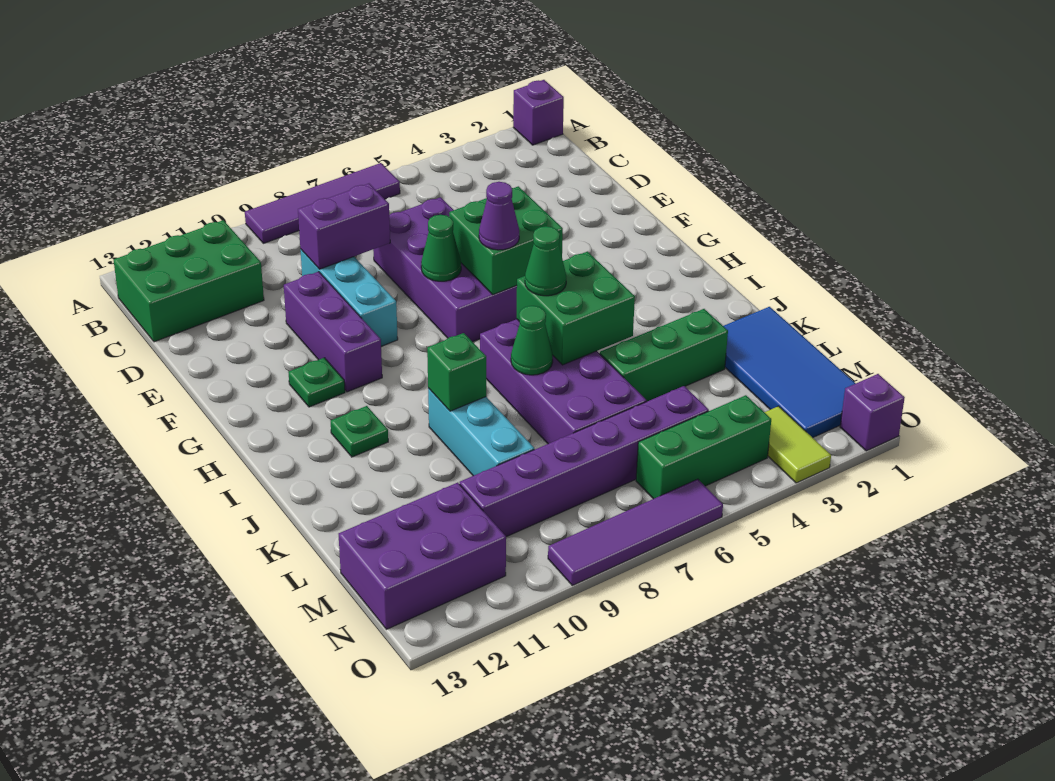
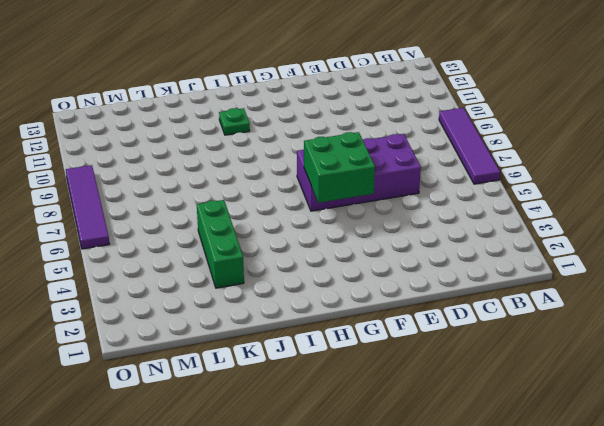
none -> purple brick A1 level 1
none -> green brick B11:C13 level 1
none -> cyan brick D9:F9 level 1

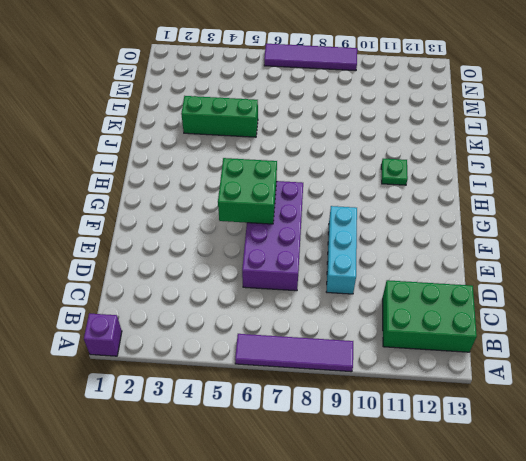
none -> purple brick E10:G10 level 1
none -> green plate G11 level 1
none -> purple brick I6:L7 level 1

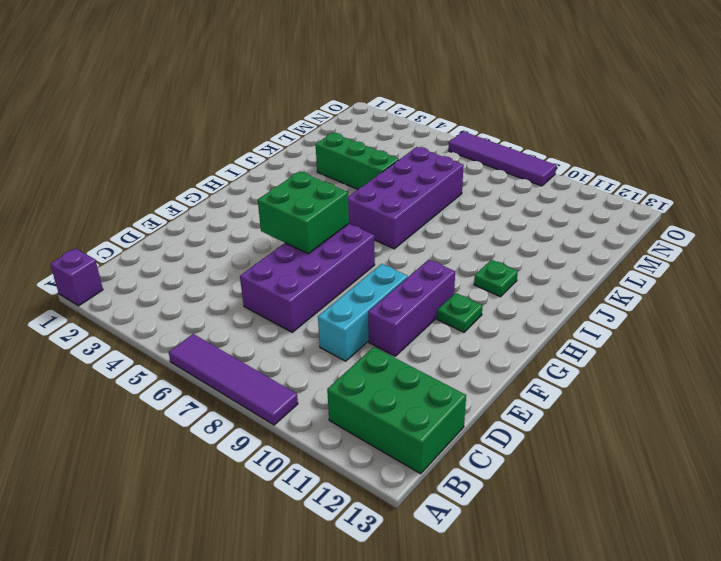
none -> cyan brick J9:L9 level 1
none -> blue tile K1:N2 level 1
none -> purple brick M5:M10 level 1

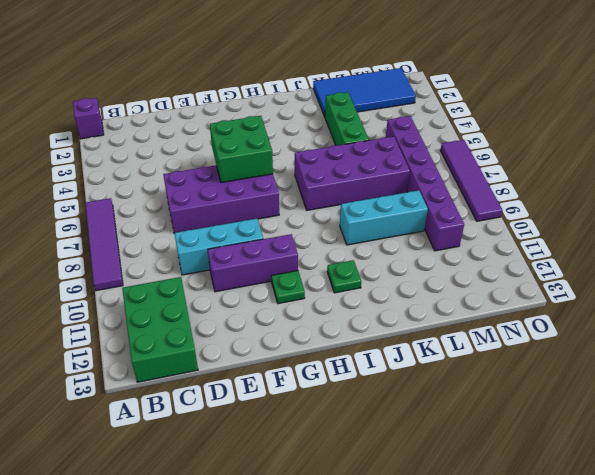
none -> purple brick M11:N13 level 1
none -> lime tile N3:O3 level 1
none -> green brick N4:N6 level 1

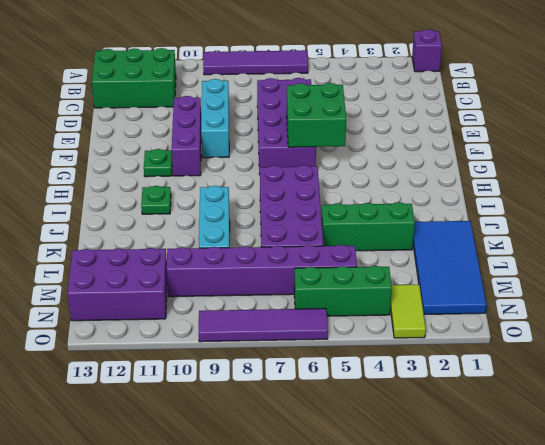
none -> purple brick O1 level 1
none -> purple brick D8:D9 level 2
none -> green cone F7 level 2

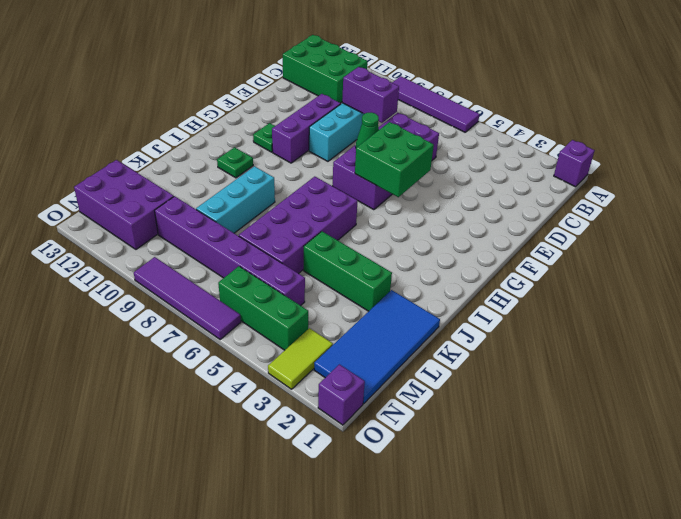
none -> green brick I5:J6 level 2
none -> green cone J7 level 2
none -> green brick J9 level 2

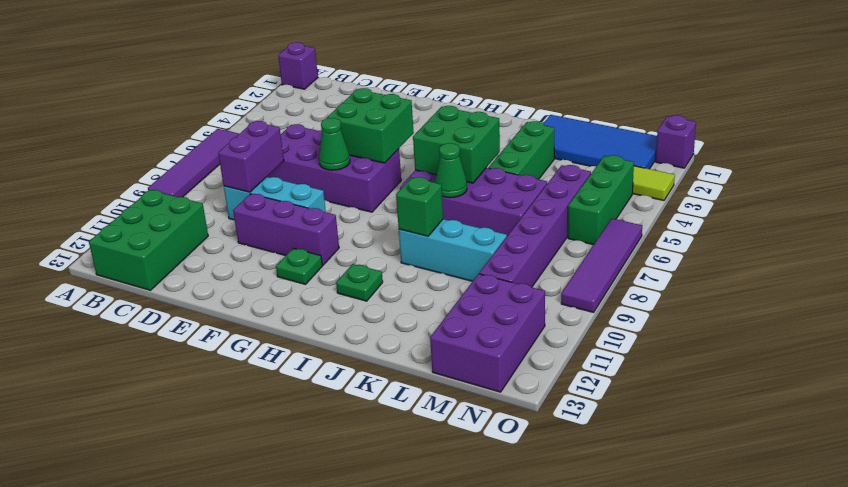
none -> purple cone G6 level 3
none -> green cone I6 level 3

